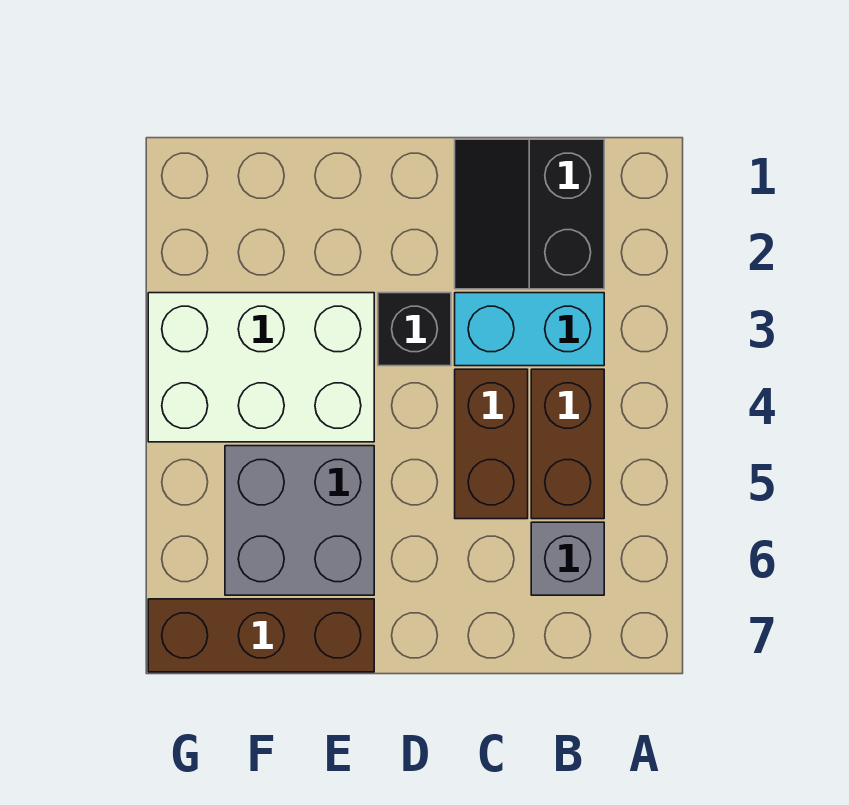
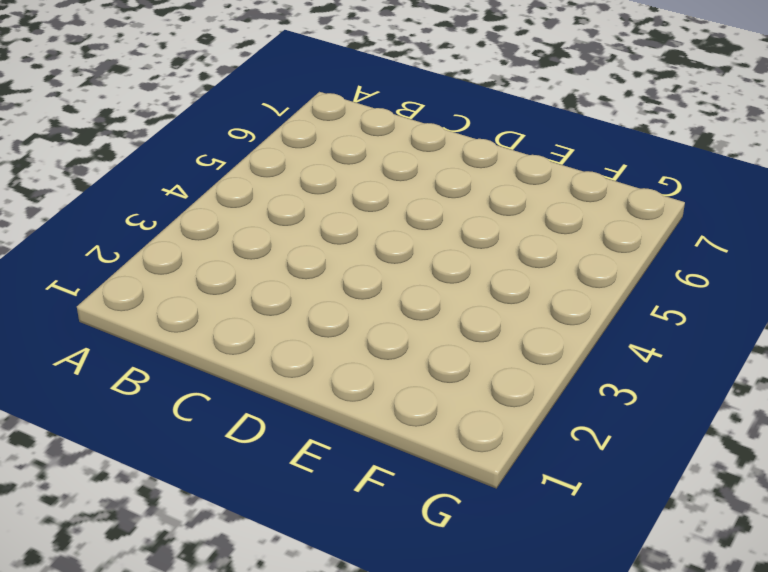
none -> black slope B1:C2 level 1 top B
none -> cyan brick B3:C3 level 1

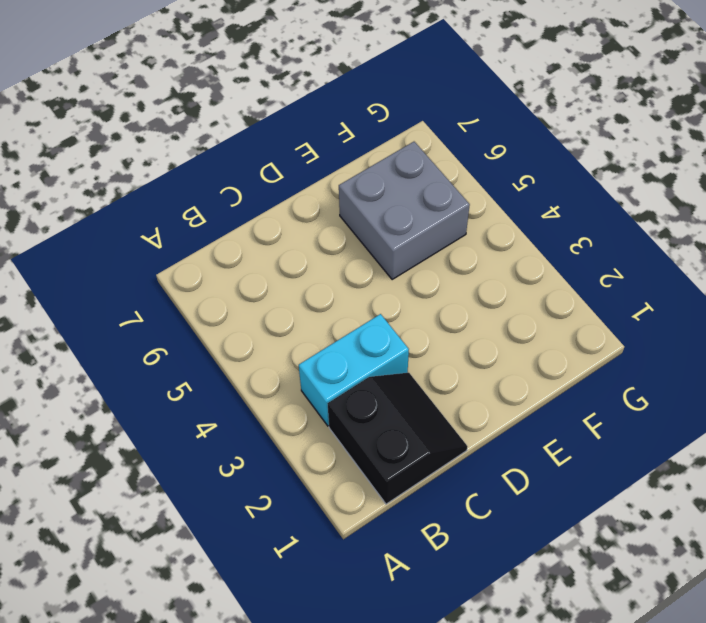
none -> brown brick B4:B5 level 1
none -> grey brick B6 level 1

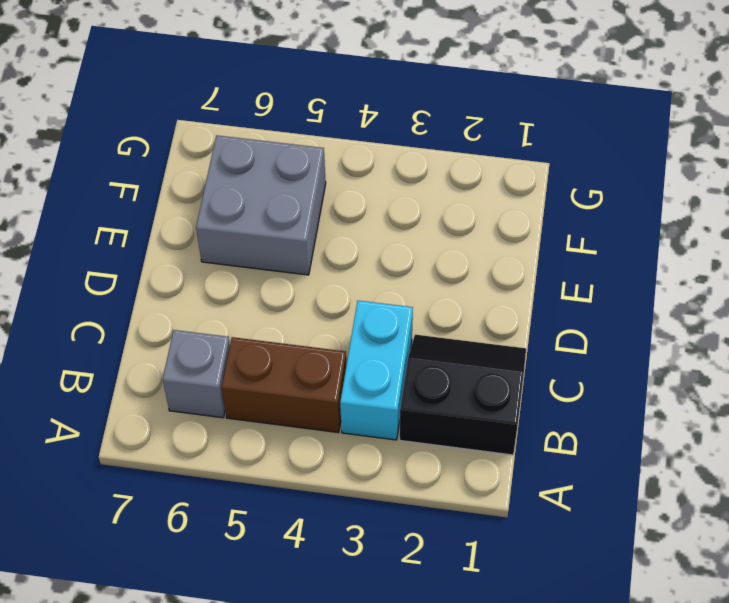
none -> brown brick C4:C5 level 1
none -> black brick D3 level 1

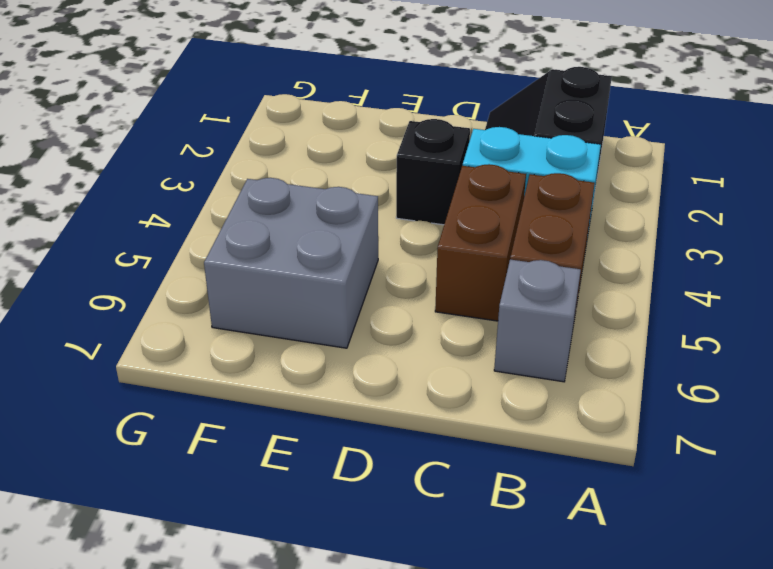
none -> white brick E3:G4 level 1
none -> brown brick E7:G7 level 1

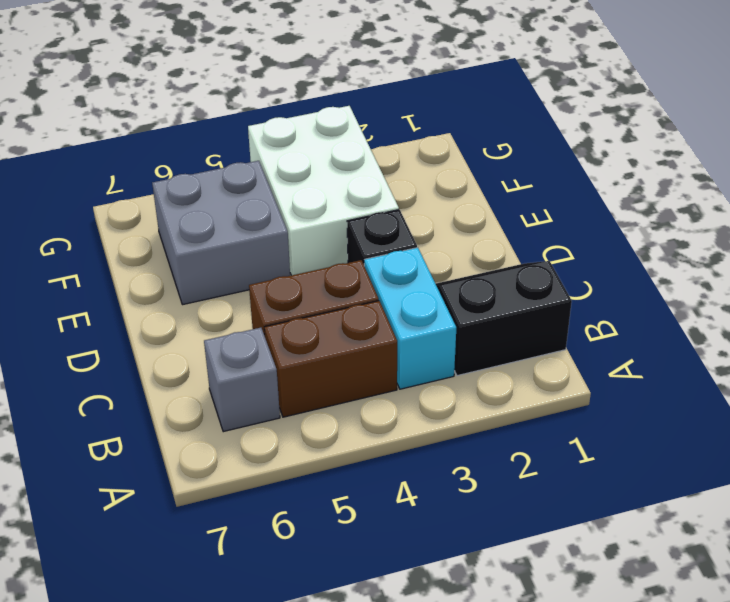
none -> brown brick E7:G7 level 1

